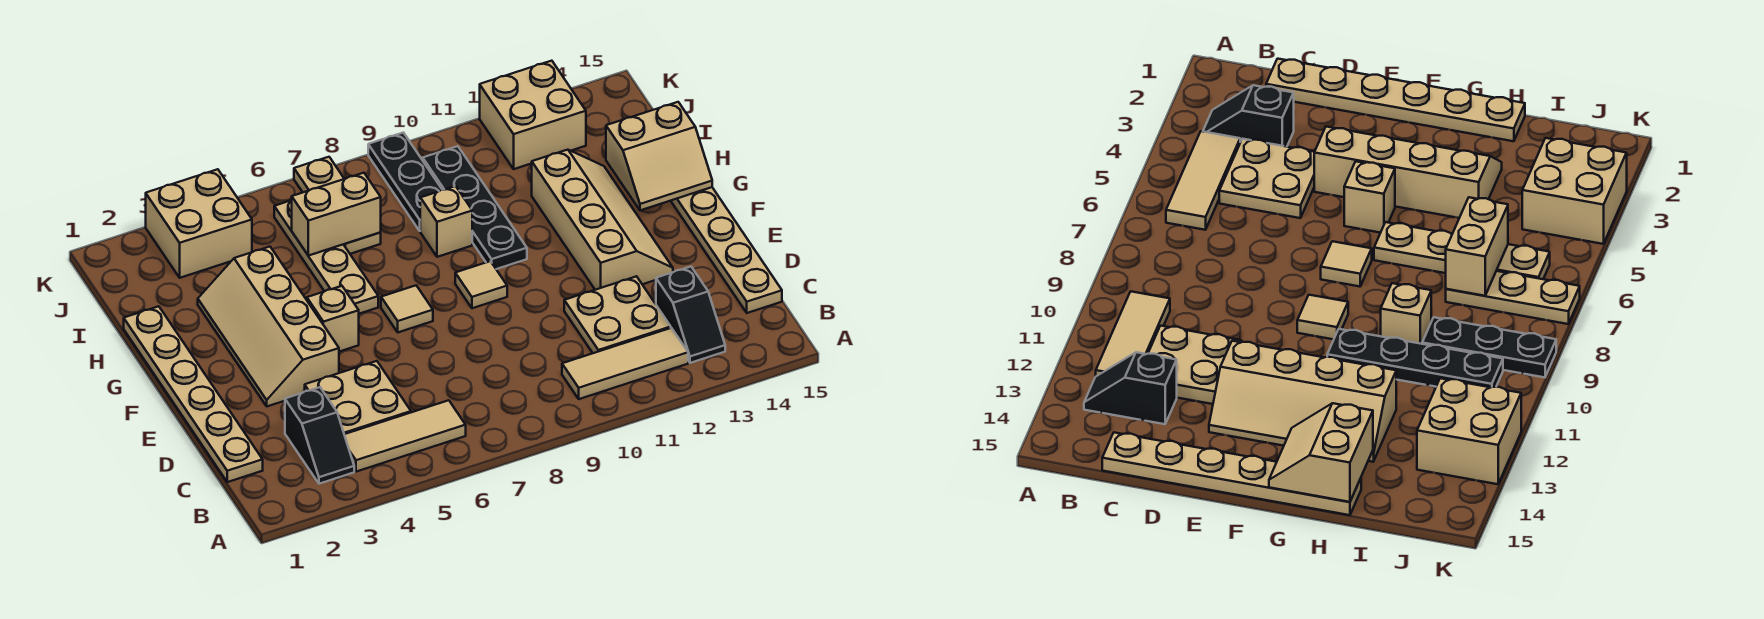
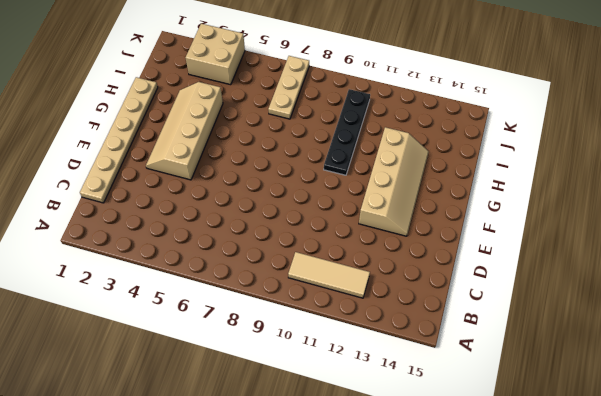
none -> black slope B3:C3 level 1 top C
none -> tan tile B4:B6 level 1
none -> black slope B13:C13 level 1 top C

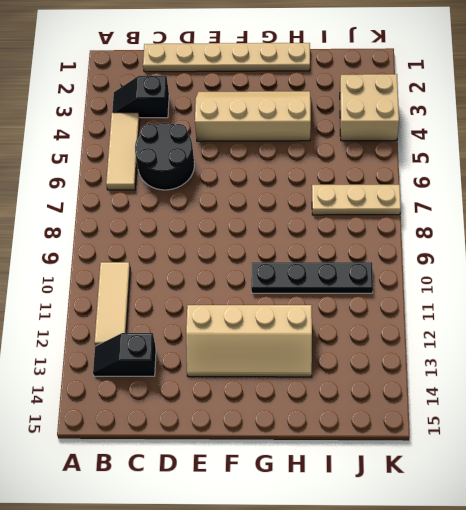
black round brick C5:D6 level 1 -> tan plate C4:D5 level 1
none -> tan plate C11:D12 level 1
none -> tan plate C15:H15 level 1
none -> tan brick F5 level 1

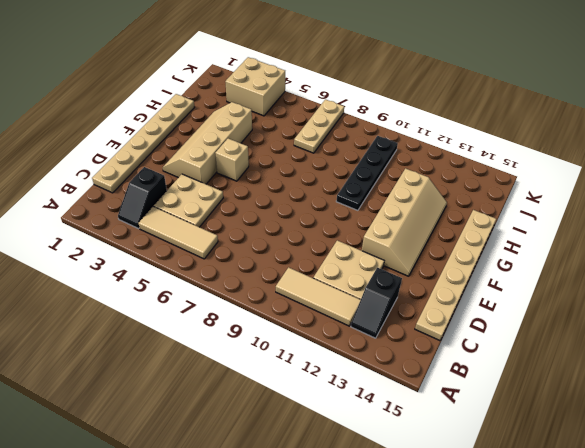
none -> tan tile F7 level 1
none -> tan tile F9 level 1
none -> tan plate G6:J6 level 1

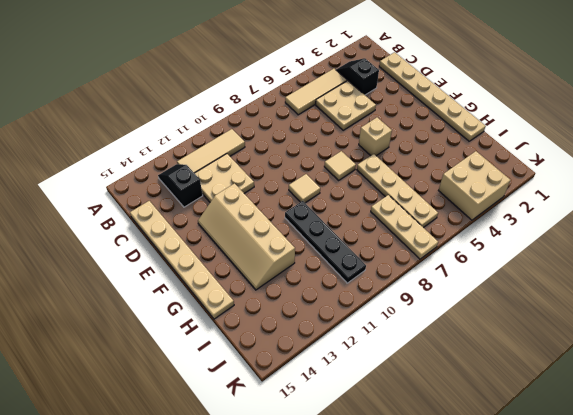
none -> tan slope E3:H4 level 1 top 4
none -> tan brick H9 level 1
none -> black plate I9:K9 level 1

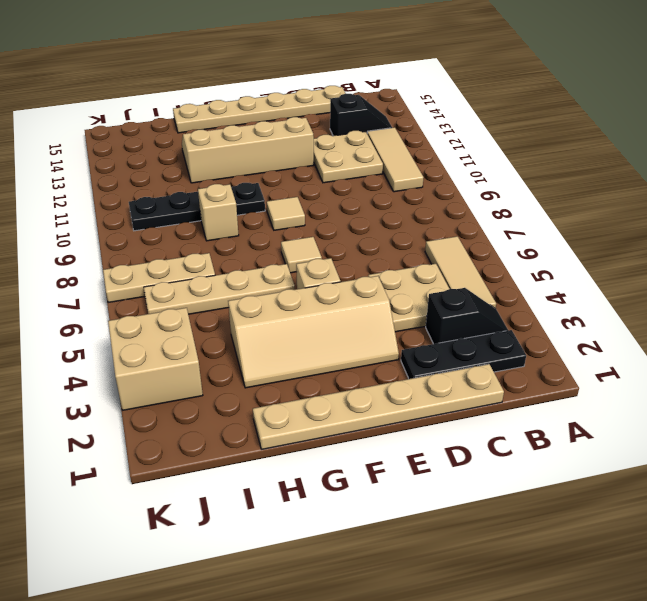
black plate B2:D2 level 1 -> black plate I9:K9 level 1
none -> tan brick J12:K13 level 1
none -> tan slope G14:H15 level 2 top H
none -> tan brick I6:I7 level 2

